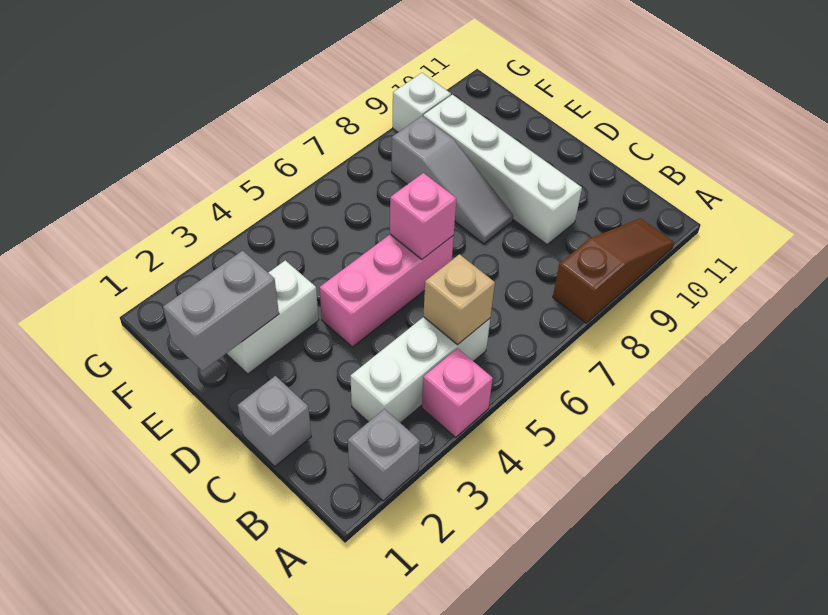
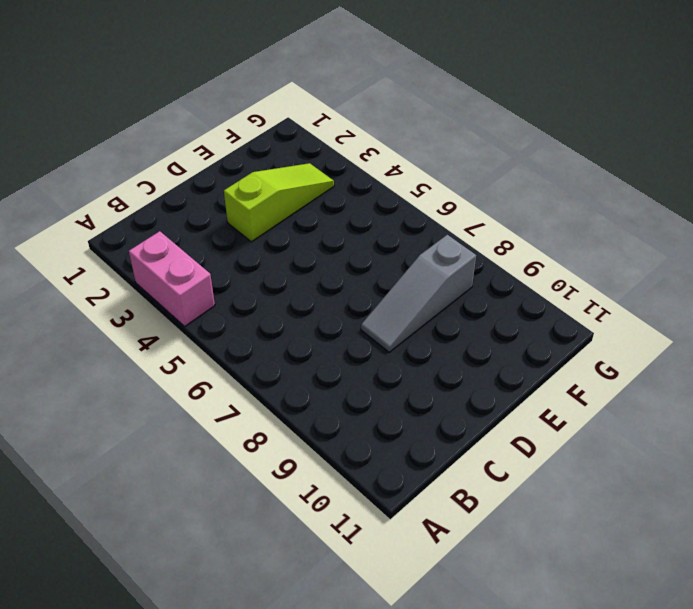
pink brick A3:A4 level 1 -> pink brick A4 level 1
lime slope D3:F3 level 1 top D -> white brick E2:E3 level 1
none -> grey brick A2 level 1
none -> brown slope A8:A10 level 1 top 8
none -> white brick B3:B5 level 1

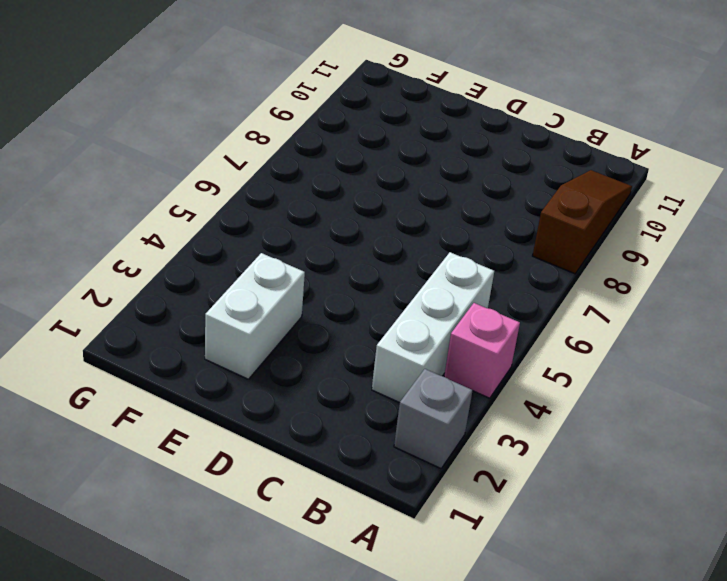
none -> grey brick C1 level 1
none -> white brick C9:F9 level 1
none -> pink brick D4:D6 level 1

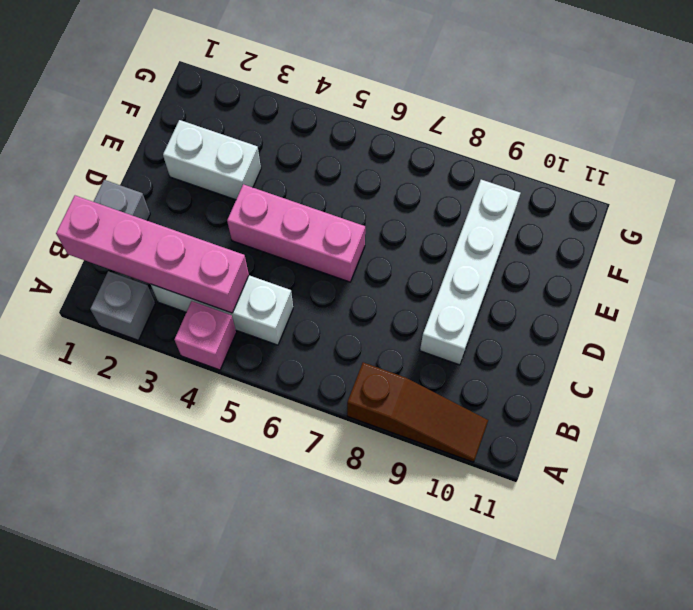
pink brick B1:B4 level 2 -> none
none -> grey slope D8:F8 level 1 top F
none -> white brick G9 level 1
none -> tan brick B5 level 2

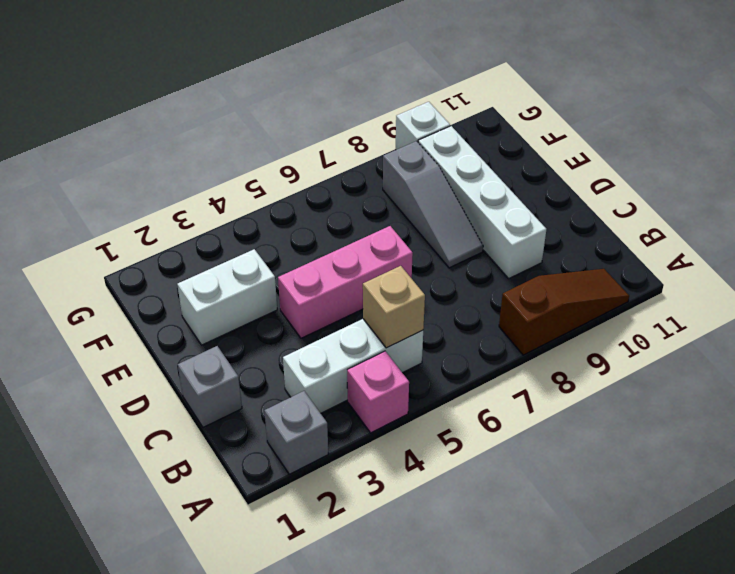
none -> pink brick D6 level 2
none -> grey brick E1:E2 level 2

